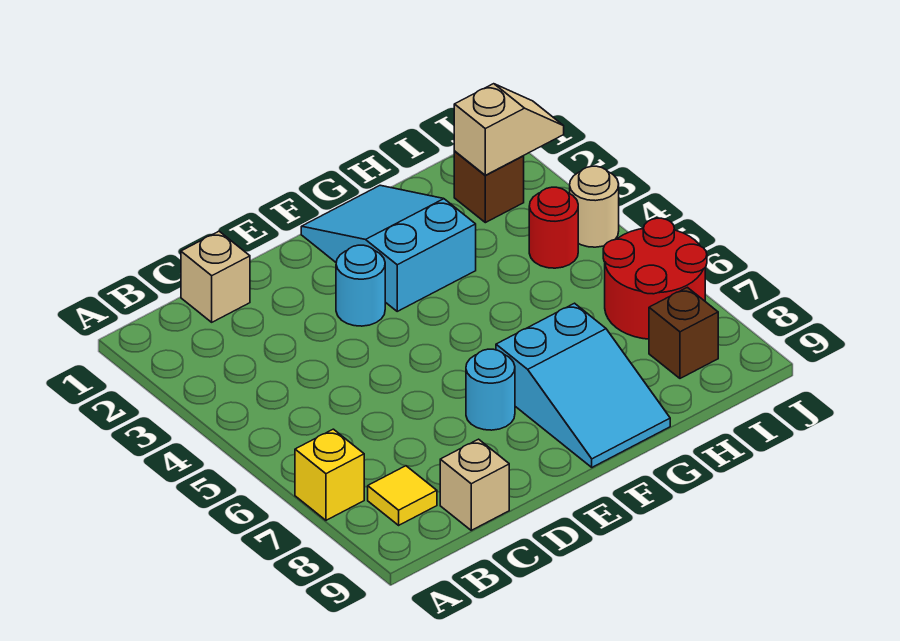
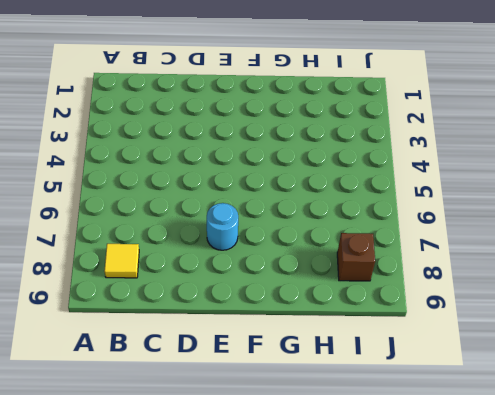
none -> yellow brick A7 level 1
none -> tan brick C1 level 1
none -> tan brick C9 level 1

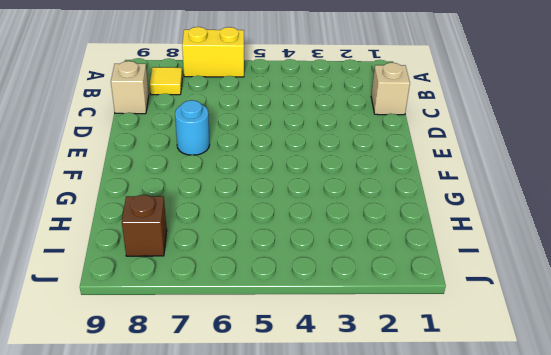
yellow brick A6:A7 level 1 -> yellow brick A7 level 1
none -> cyan round brick E3 level 1
none -> cyan slope F1:G3 level 1 top 3
none -> cyan slope F7:G9 level 1 top 7

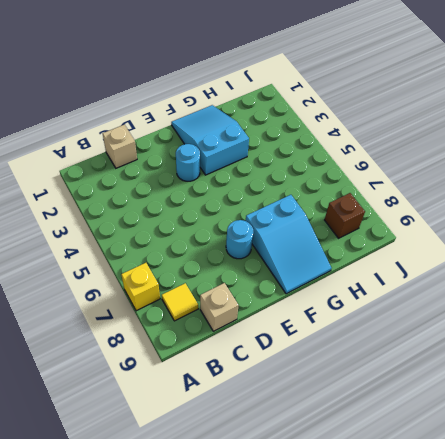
none -> brown brick I2 level 1
none -> red round brick I4 level 1
none -> red round brick I6:J7 level 1

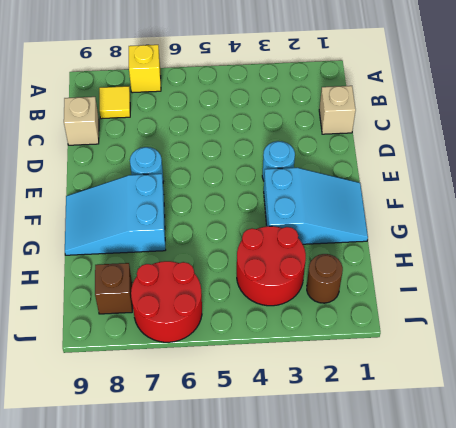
red round brick H3:I4 level 1 -> red round brick I4 level 1
brown round brick I2 level 1 -> brown brick I2 level 1
none -> tan round brick J4 level 1
none -> tan slope I2:J2 level 2 top I

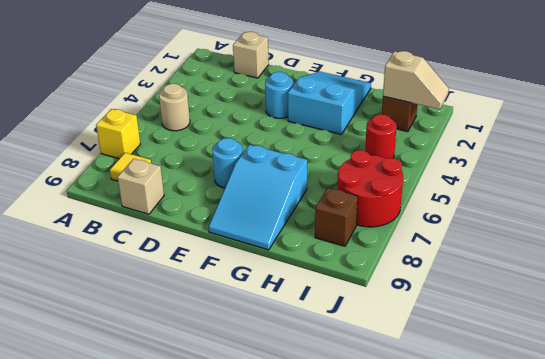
tan round brick B5 level 1 -> tan round brick J4 level 1

